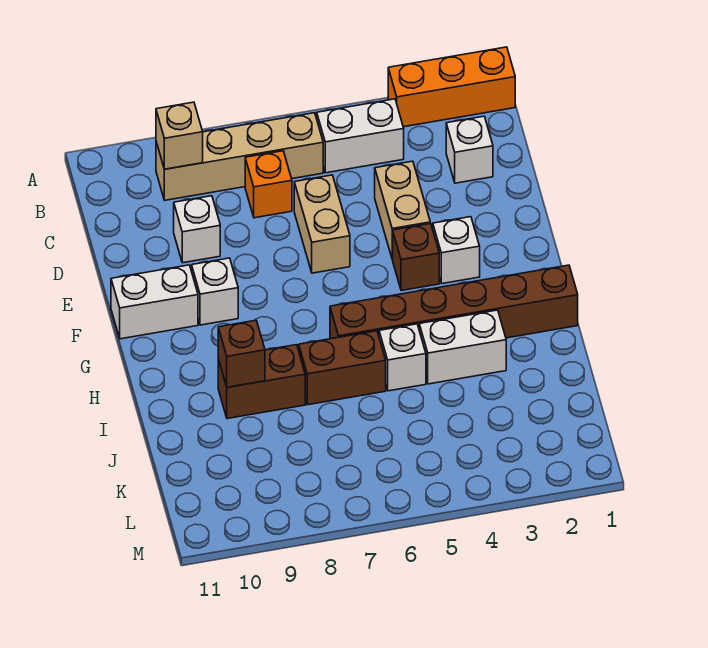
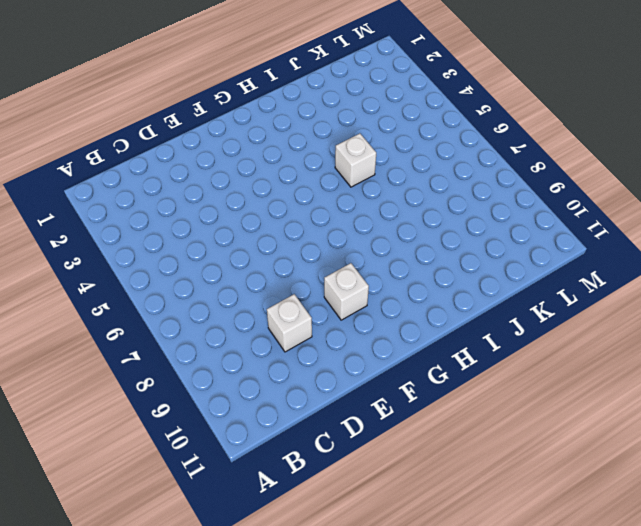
none -> orange brick A1:A3 level 1
none -> white brick B4:B5 level 1
none -> tan brick B6:B9 level 1

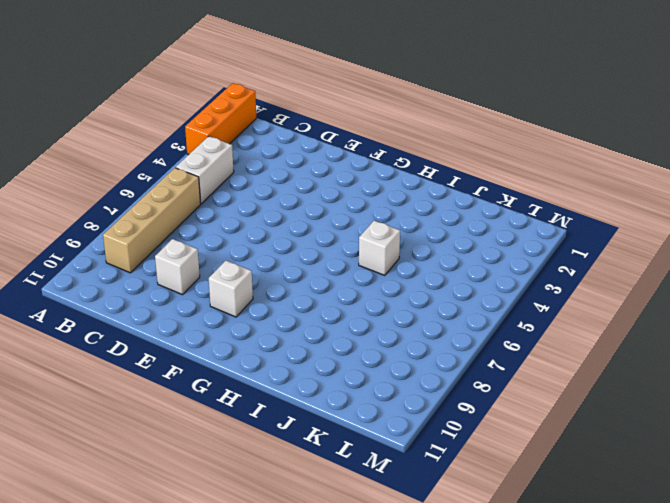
none -> white brick C2 level 1
none -> orange brick C7 level 1
none -> tan brick D4:E4 level 1

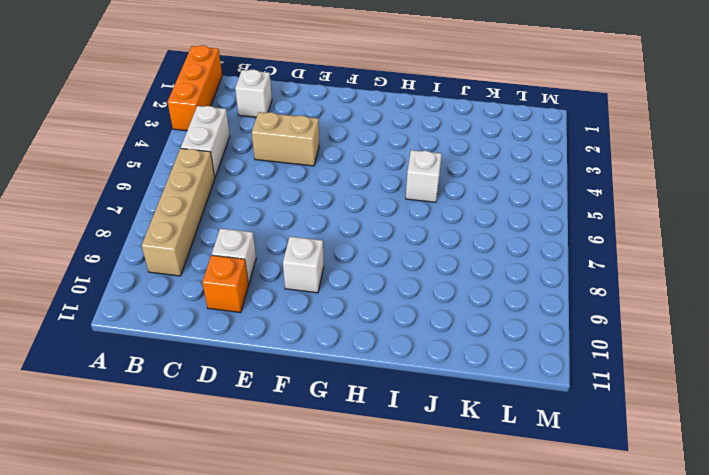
orange brick D10 level 1 -> orange brick C7 level 1
none -> tan brick D6:E6 level 1
none -> white brick F3 level 1
none -> brown brick F4 level 1

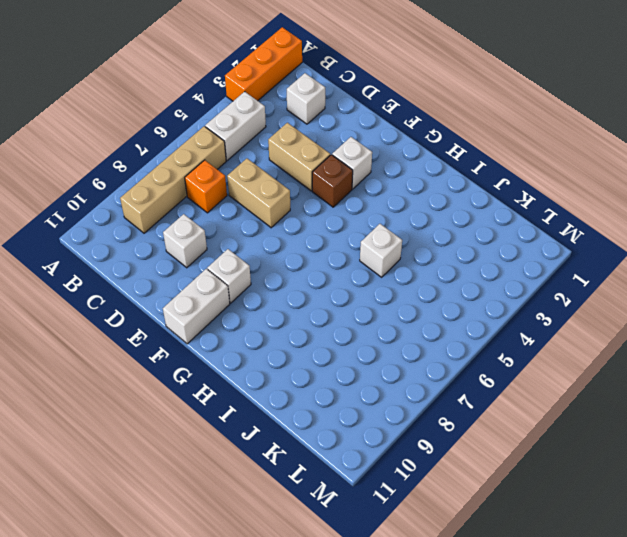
none -> brown brick H1:H6 level 1
none -> white brick I3:I4 level 1
none -> brown brick I6:I7 level 1

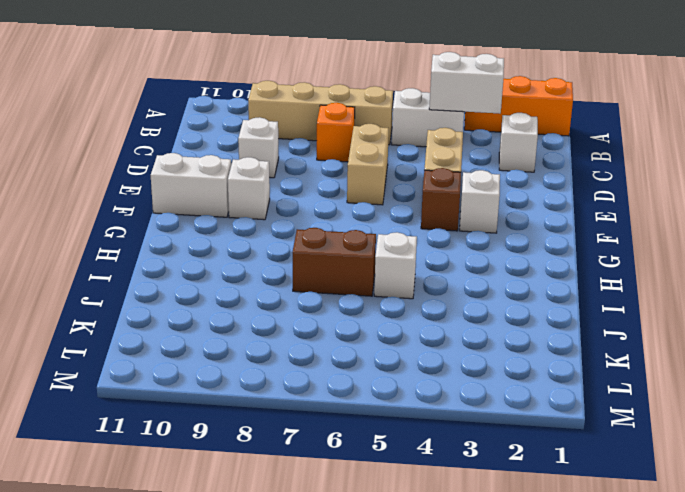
white brick B3:B4 level 2 -> white brick I3:I4 level 1
none -> brown brick H1:H6 level 1
none -> brown brick I8:I9 level 1
none -> tan brick B9 level 2

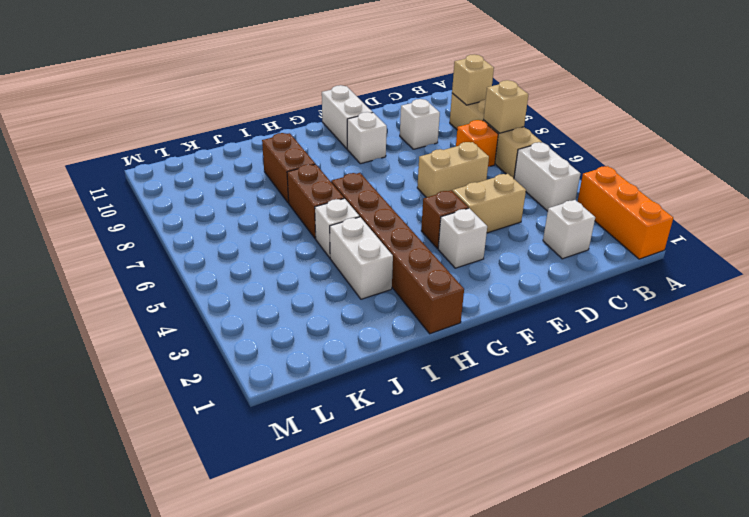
tan brick B7 level 2 -> none
none -> brown brick I9 level 2

